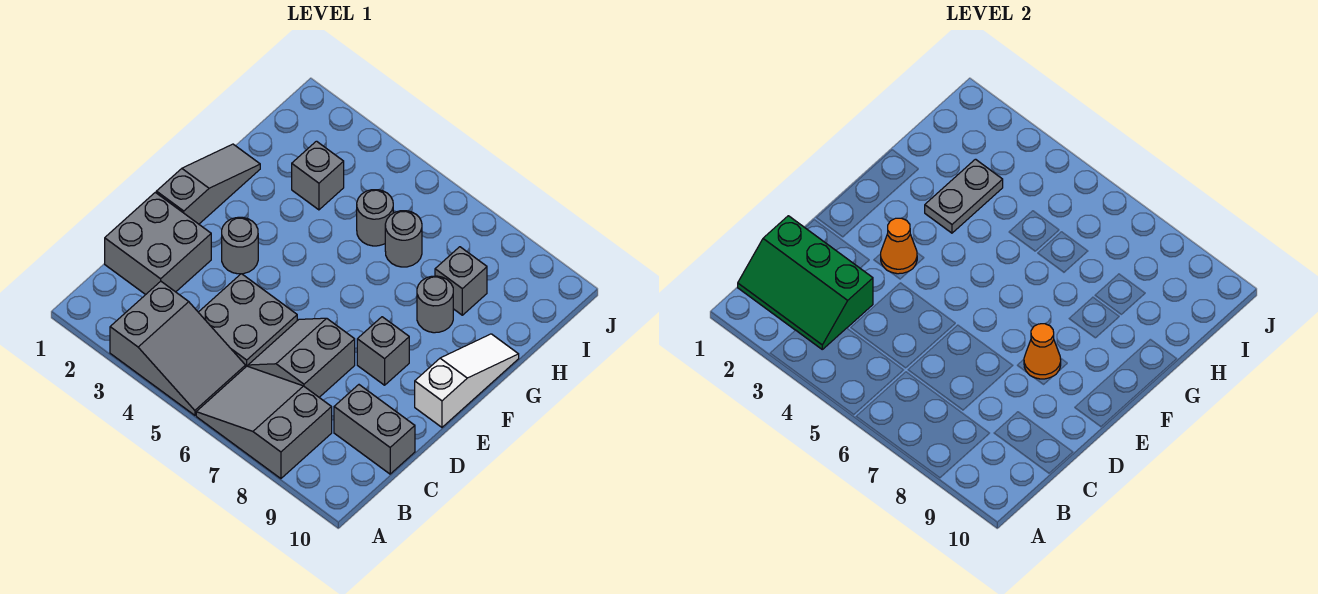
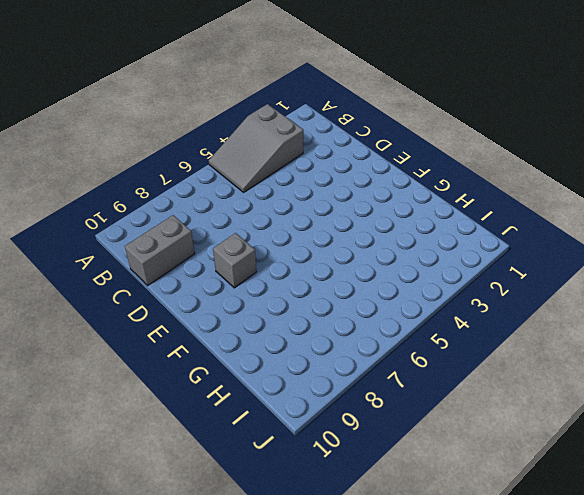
none -> grey slope A6:B8 level 1 top 8
none -> grey brick C1:D2 level 1
none -> grey plate C4:D5 level 1

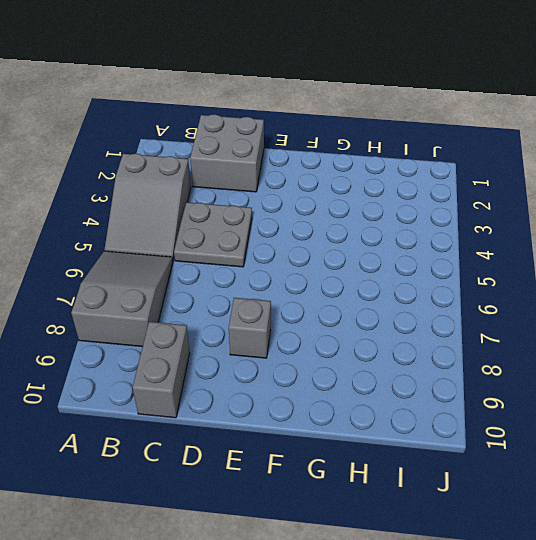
none -> grey slope C6:D7 level 1 top 7
none -> grey slope E1:G1 level 1 top E
none -> grey round brick E3 level 1

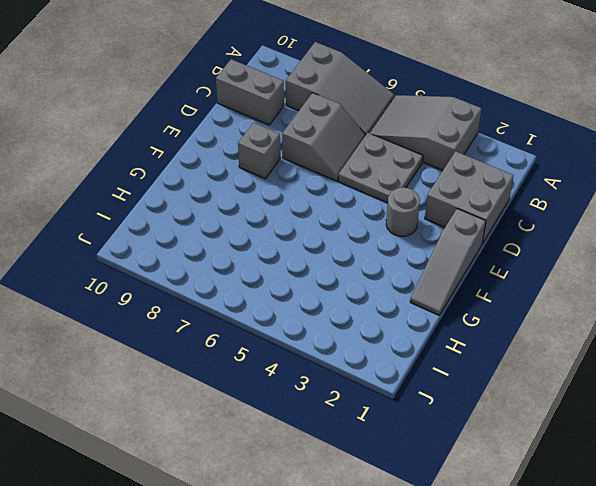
none -> white slope E10:G10 level 1 top E
none -> grey round brick G8 level 1
none -> grey brick H3 level 1

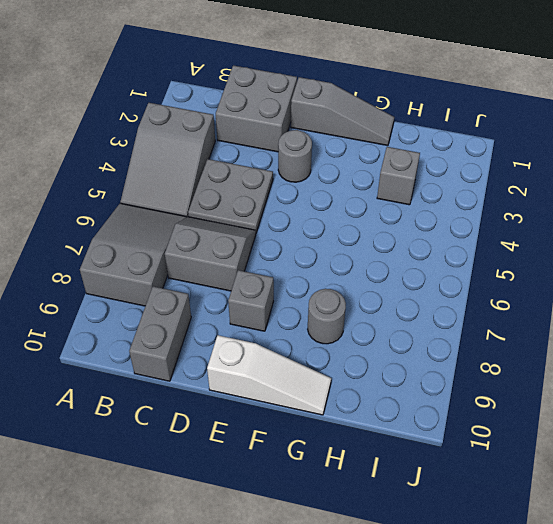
none -> grey round brick H5 level 1
none -> grey round brick H6 level 1
none -> grey brick H8 level 1

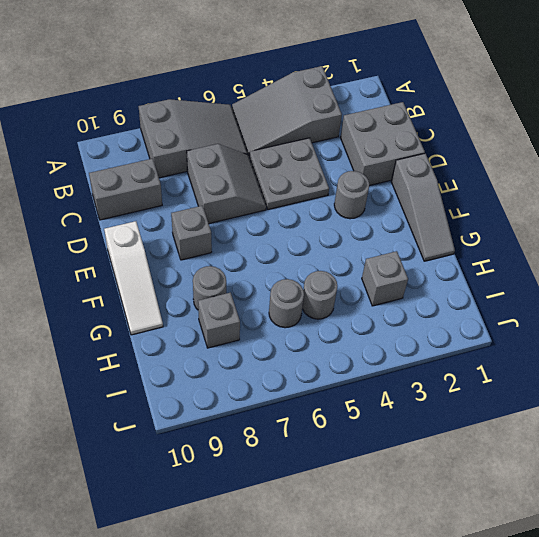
none -> green slope B1:C3 level 2 top C
none -> orange cone E3 level 2
none -> orange cone E8 level 2

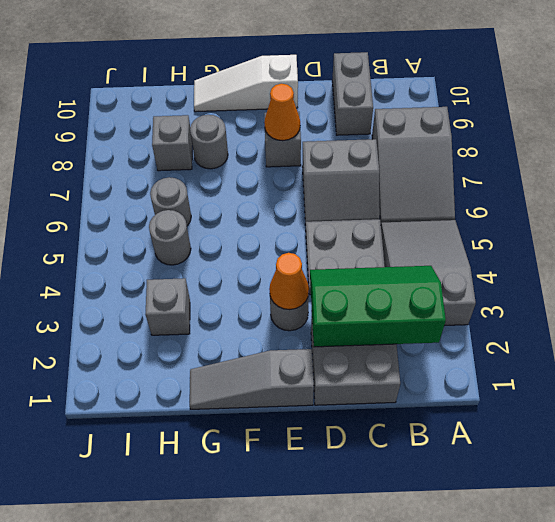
green slope B2:D3 level 2 top 2 -> green slope B1:C3 level 2 top C
none -> grey plate G3:H3 level 2

